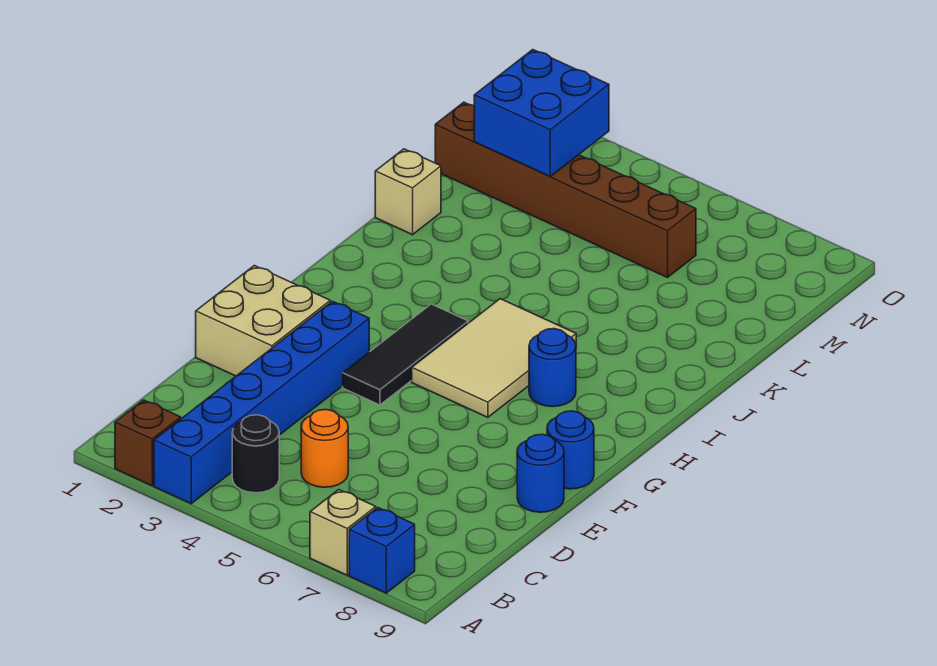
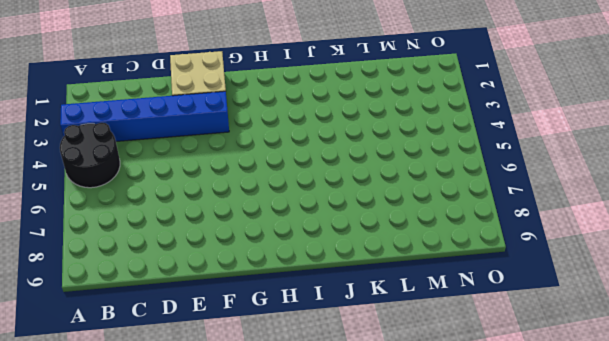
black round brick A4:B5 level 1 -> black round brick B4 level 1
none -> brown brick A2 level 1
none -> tan brick A7 level 1
none -> blue brick A8 level 1

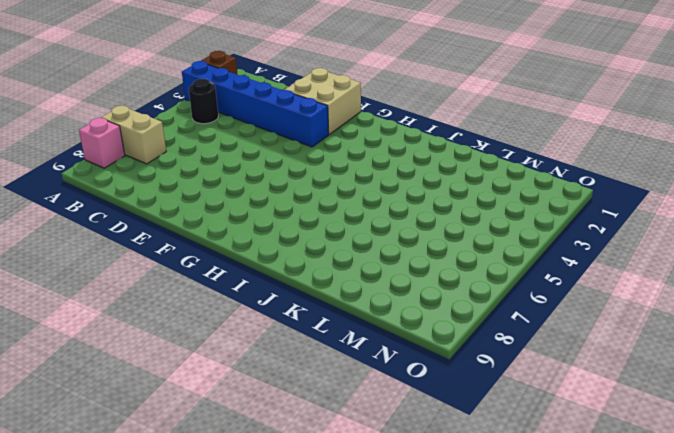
tan brick A7:B7 level 1 -> tan brick A7 level 1
pink brick A8 level 1 -> blue brick A8 level 1
none -> orange round brick C5 level 1
none -> blue round brick E9 level 1
none -> black tile F4:H4 level 1

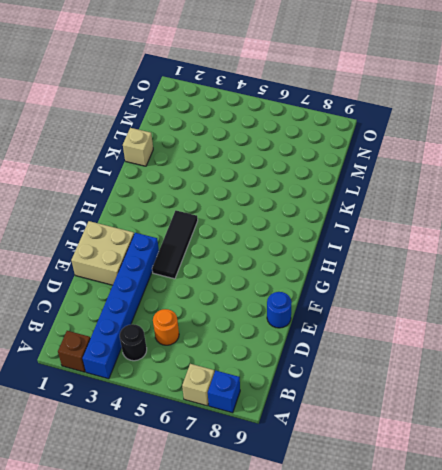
none -> blue round brick F9 level 1
none -> tan tile G5:I6 level 1
none -> blue round brick H7 level 1

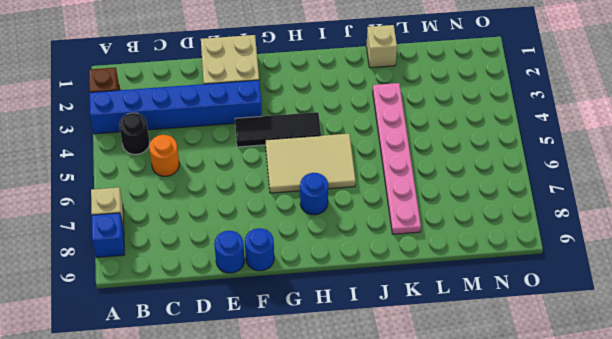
pink plate K3:K8 level 1 -> none
none -> brown brick M1:M6 level 1
none -> blue brick M2:N3 level 2

